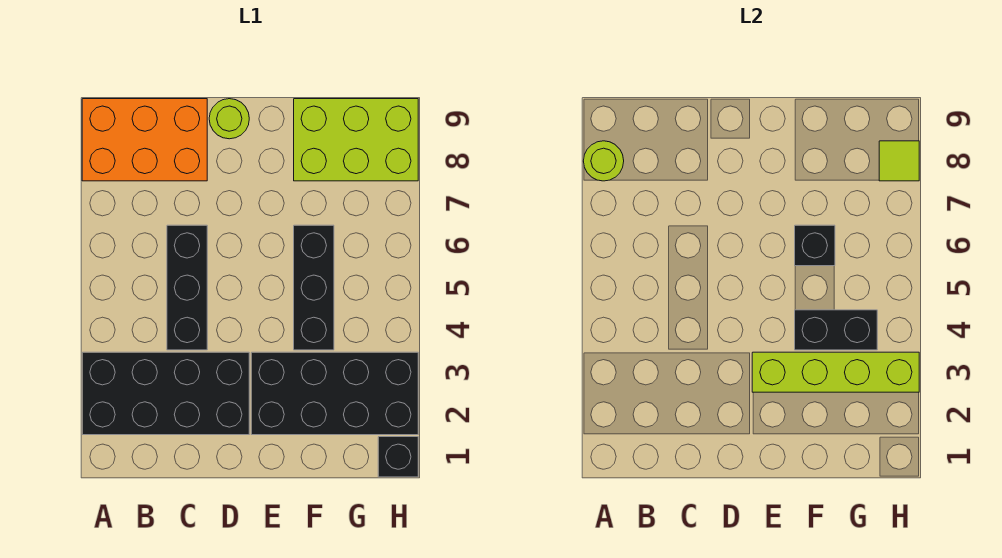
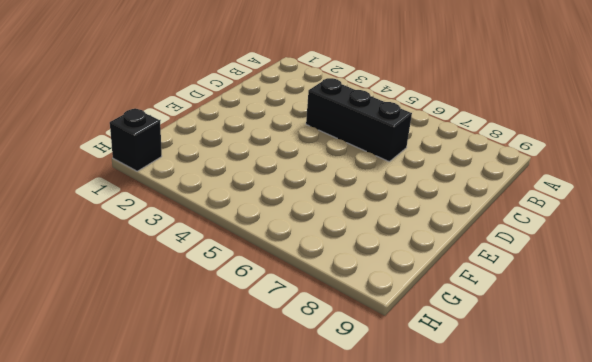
none -> black brick A2:D3 level 1
none -> orange brick A8:C9 level 1
none -> lime round brick D9 level 1

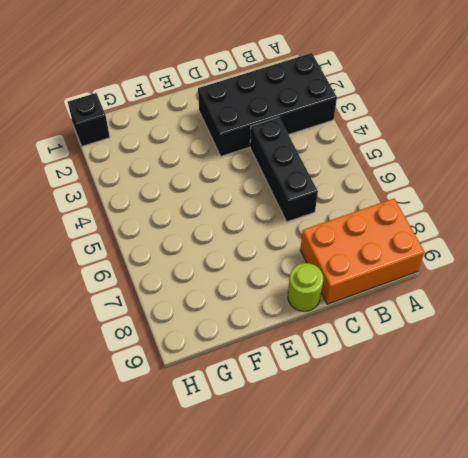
none -> black brick E2:H3 level 1
none -> black brick F4:F6 level 1
none -> lime brick F8:H9 level 1

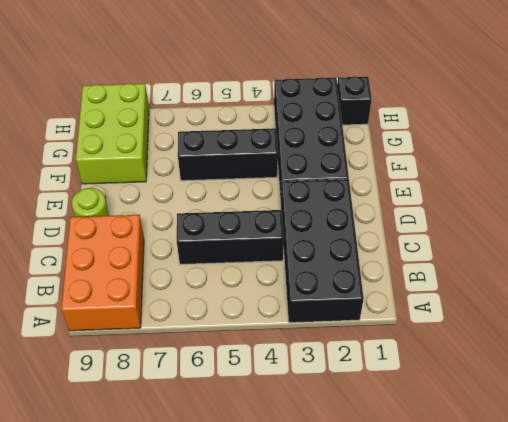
none -> lime round brick A8 level 2
none -> lime brick E3:H3 level 2
none -> black brick F4:G4 level 2

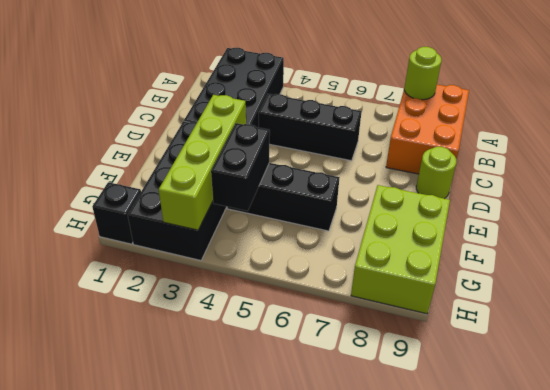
none -> black brick F6 level 2
none -> lime tile H8 level 2

